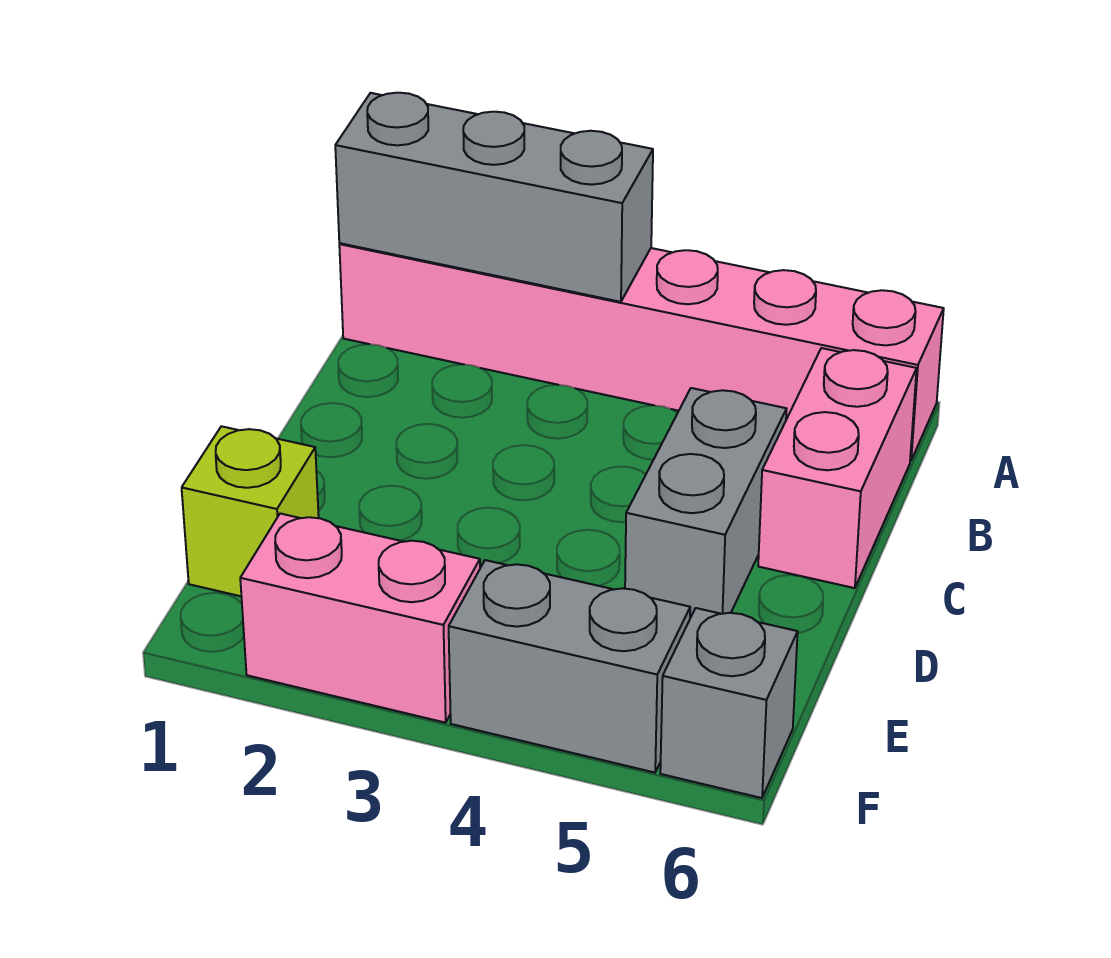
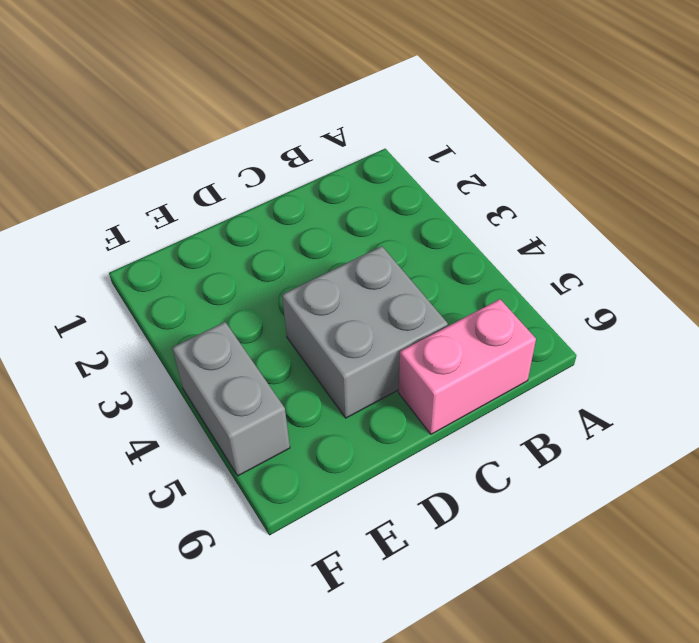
grey brick C4:D5 level 1 -> grey brick C5:D5 level 1
none -> pink brick A1:A6 level 1
none -> lime brick E1 level 1

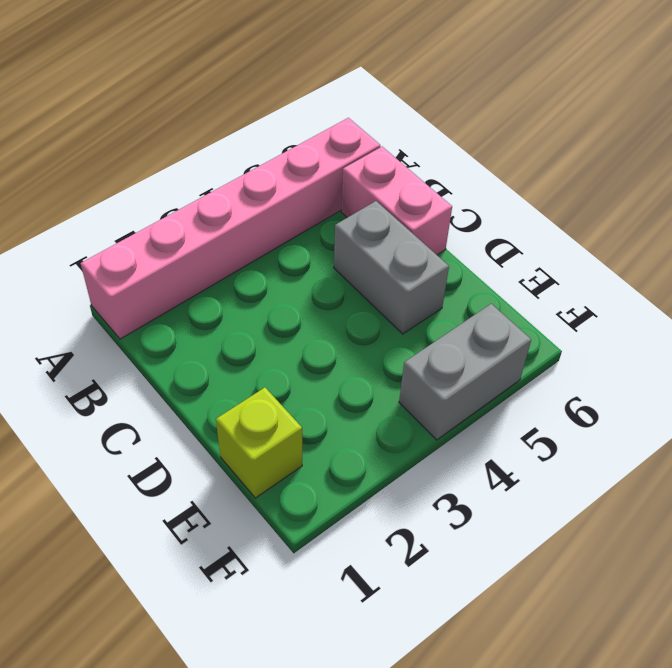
none -> pink brick F2:F3 level 1
none -> grey brick F6 level 1

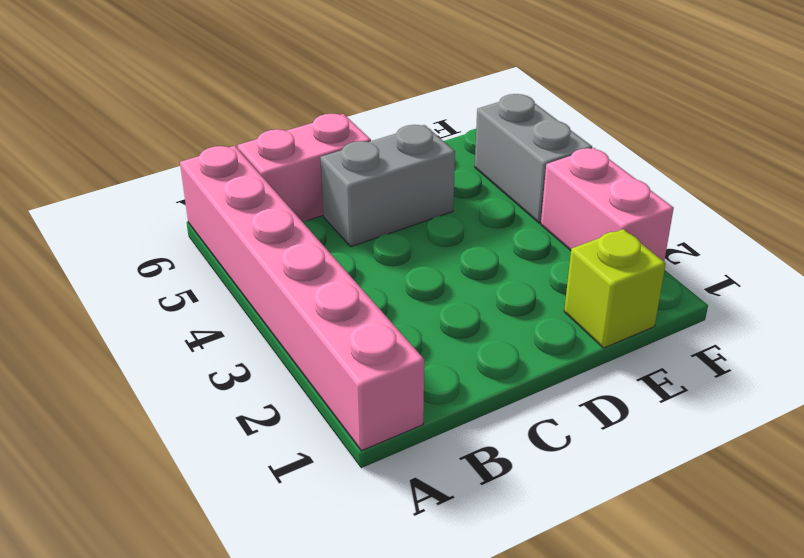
none -> grey brick F6 level 1
none -> grey brick A1:A3 level 2

